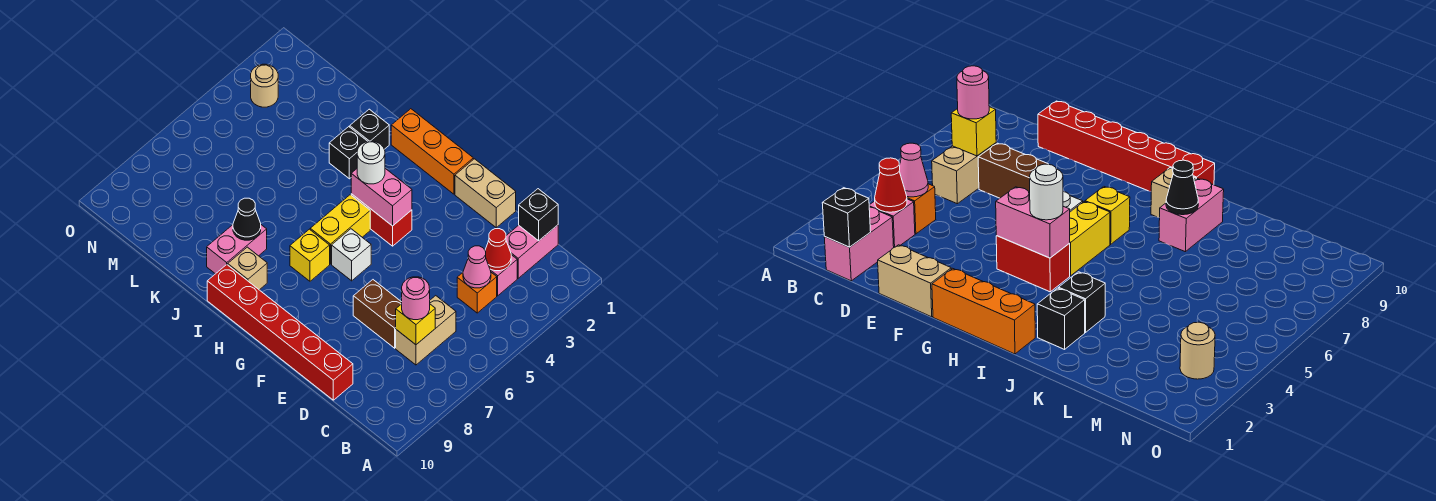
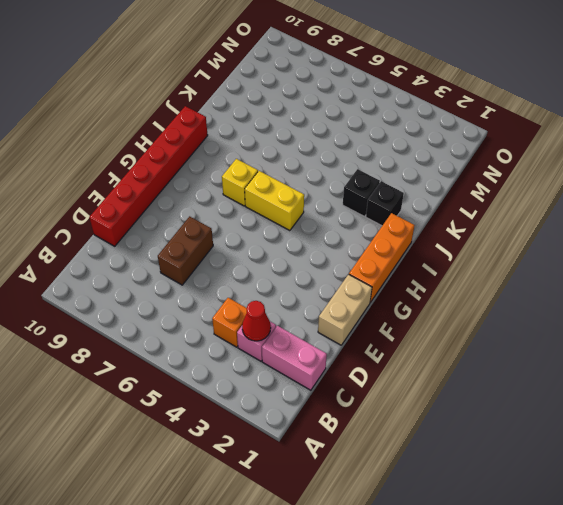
none -> tan brick C6:C7 level 1
none -> red brick G4:H4 level 1
none -> white brick G6 level 1

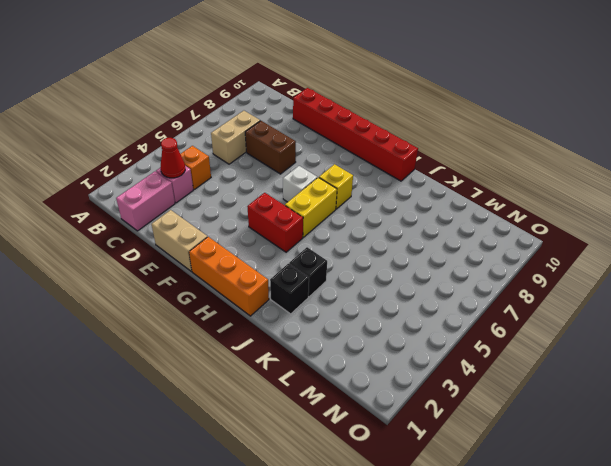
none -> tan brick I9 level 1
none -> pink brick J8:J9 level 1
none -> tan round brick N3 level 1

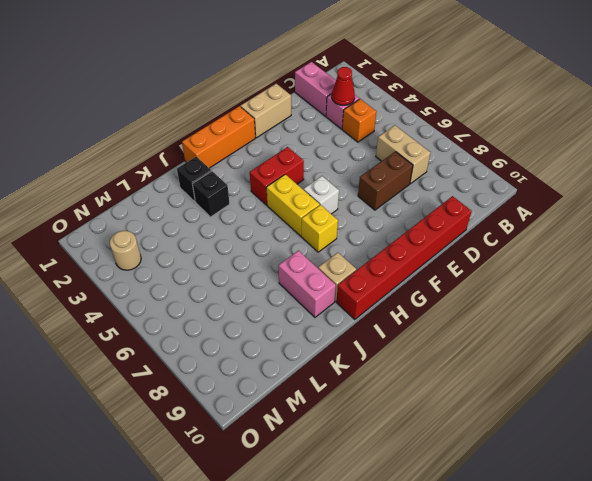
none -> black brick C1 level 2
none -> pink cone C4 level 2
none -> yellow brick C7 level 2

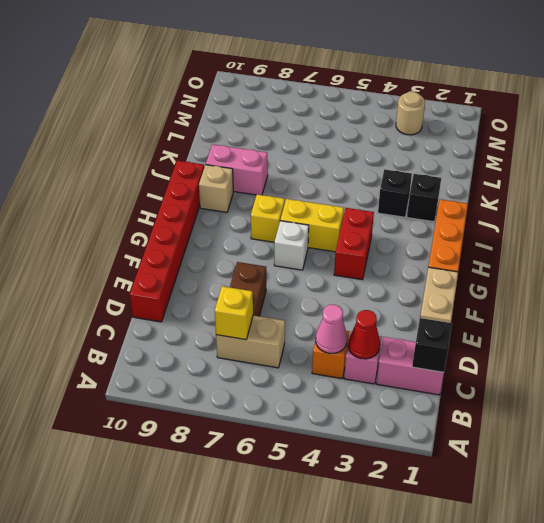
none -> pink brick G4:H4 level 2
none -> black cone J8 level 2
none -> pink round brick C7 level 3

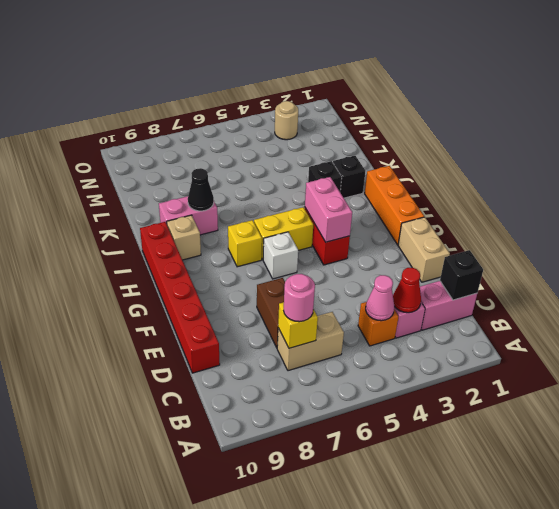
none -> white round brick H4 level 3

